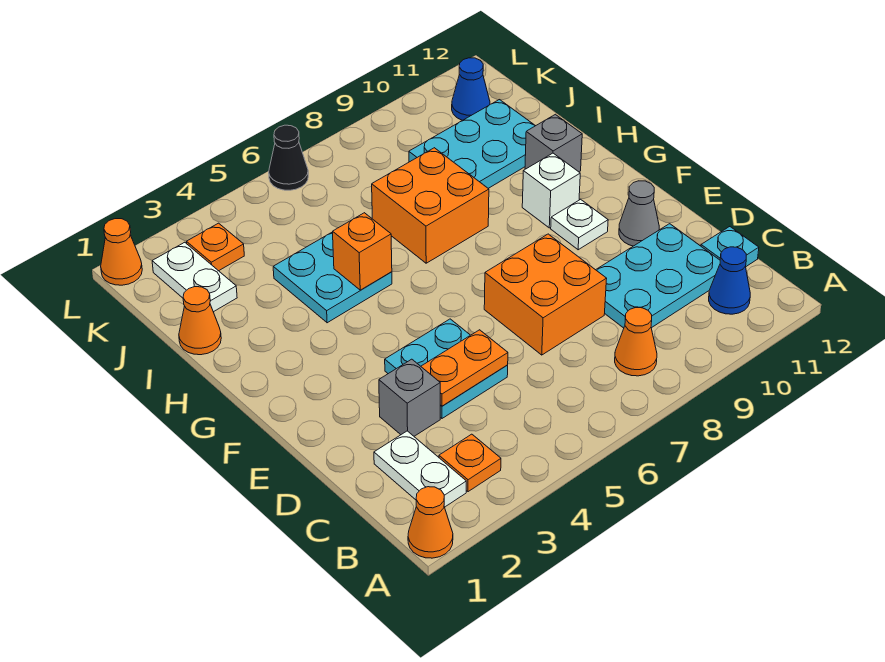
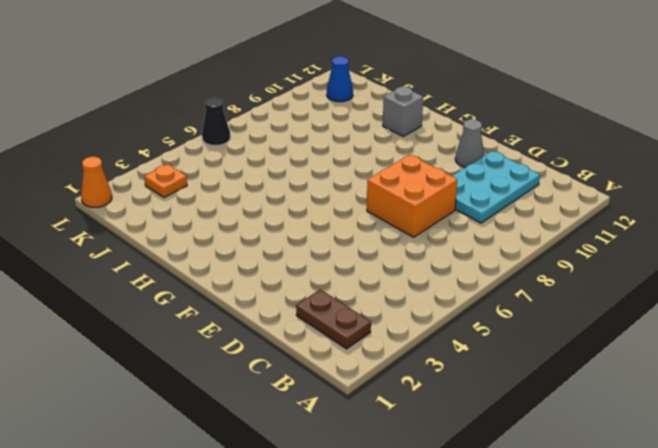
brown plate B2:C2 level 1 -> white plate B2:C2 level 1
none -> orange cone A1 level 1
none -> orange plate B3 level 1
none -> orange cone B8 level 1

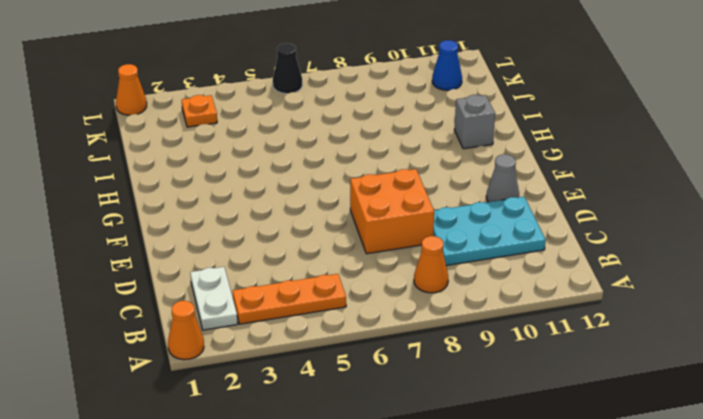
orange plate B3:B5 level 1 -> orange plate B3 level 1
none -> blue cone B11 level 1
none -> cyan plate C12 level 1
none -> grey brick D3 level 1

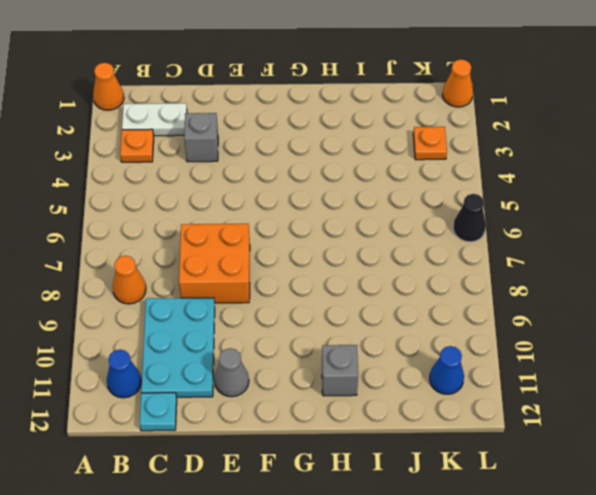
none -> cyan plate D4:E5 level 1
none -> white plate F10 level 1
none -> white brick G10 level 1

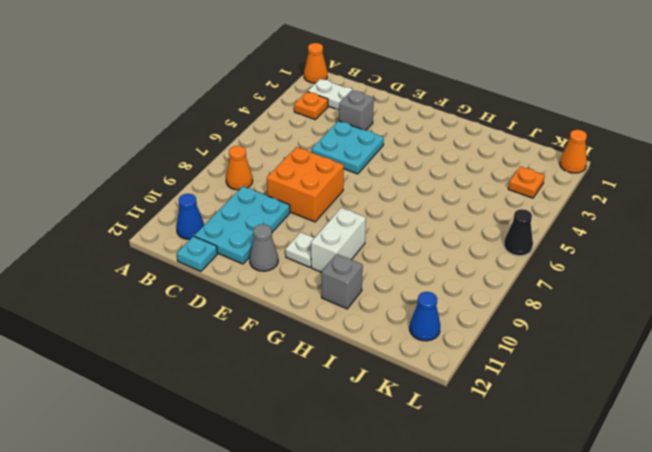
white brick G9:G10 level 1 -> white brick G10 level 1
none -> cyan plate H4:I5 level 1
none -> orange brick H7:I8 level 1
none -> orange cone I1 level 1

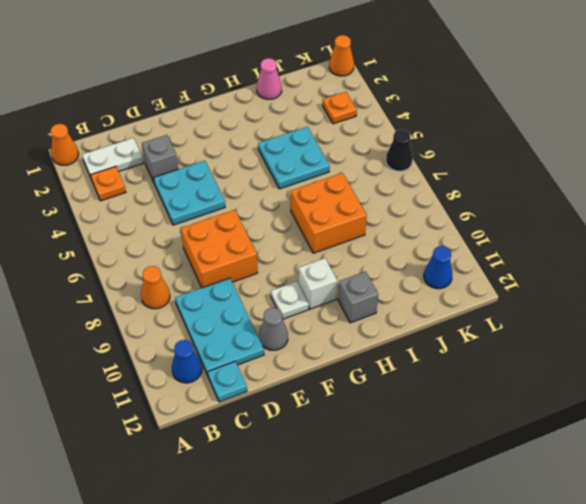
pink cone I1 level 1 -> orange cone I1 level 1
none -> cyan plate I9:J11 level 1
none -> white plate J2:K2 level 1
none -> orange plate D4:D5 level 2

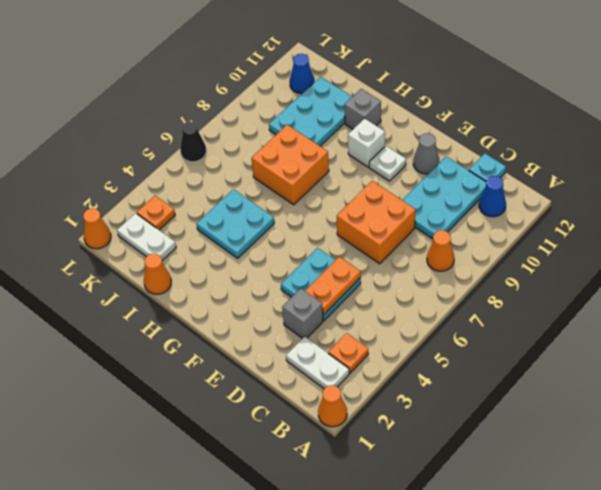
none -> orange brick H5 level 2

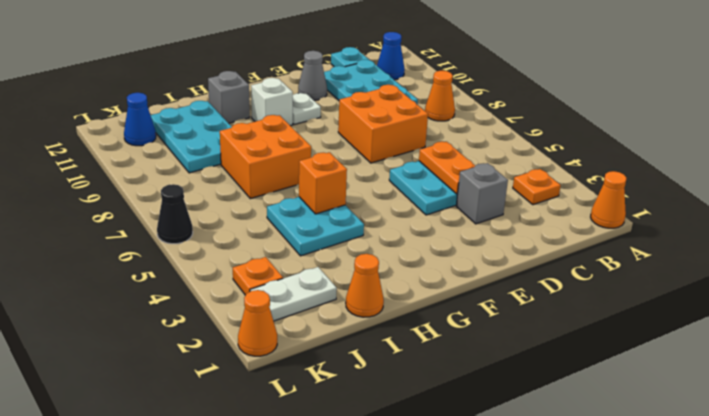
none -> white plate B2:C2 level 1

